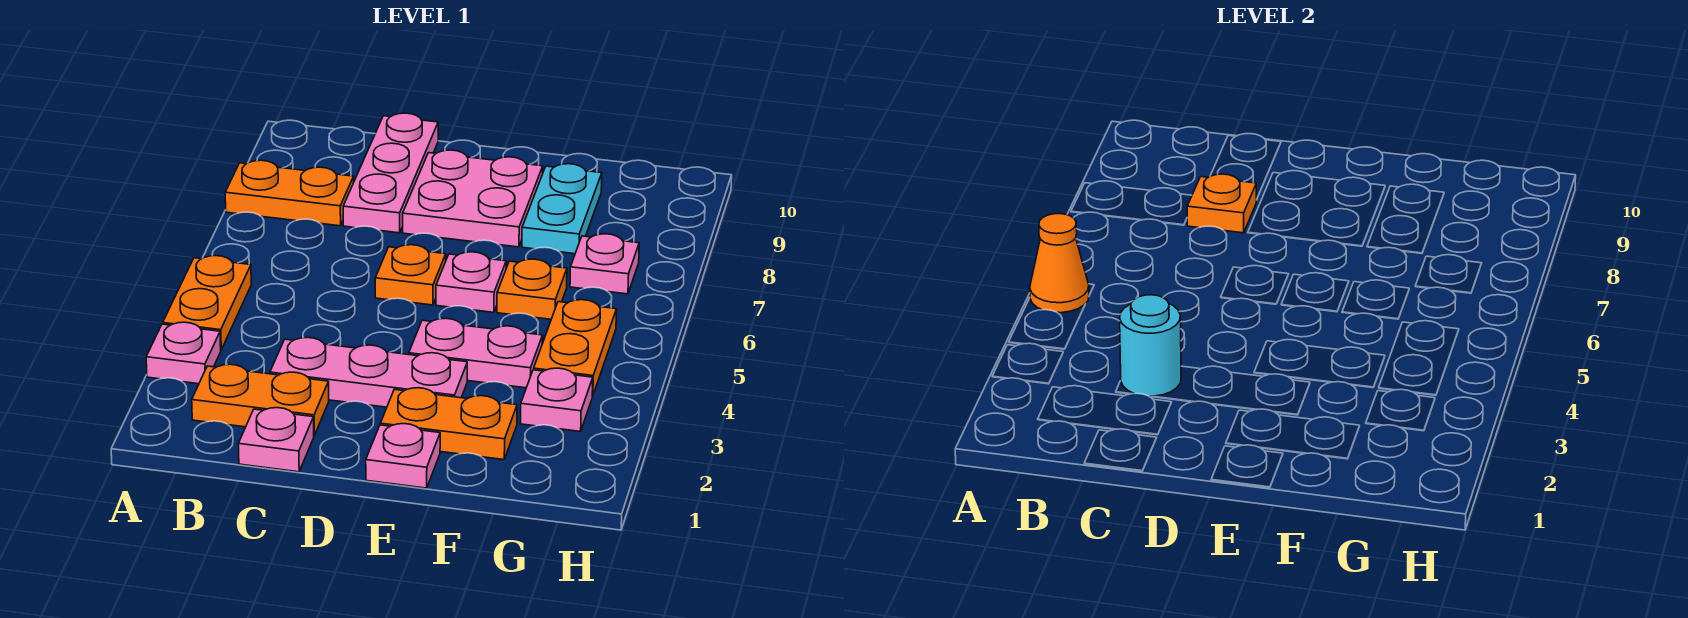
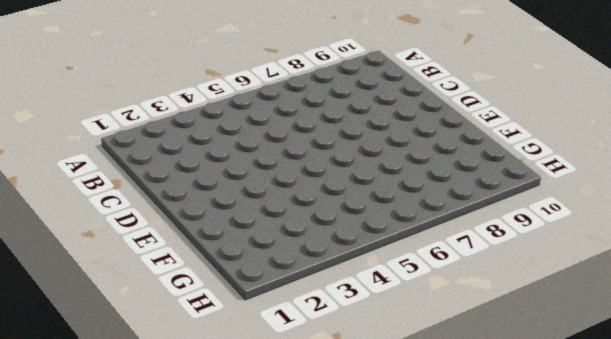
none -> pink plate A3 level 1
none -> orange plate A4:A5 level 1
none -> orange plate A8:B8 level 1

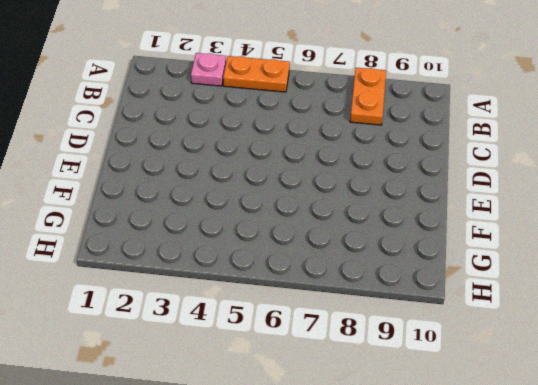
none -> orange plate B2:C2 level 1
none -> pink plate C1 level 1
none -> pink plate C3:E3 level 1

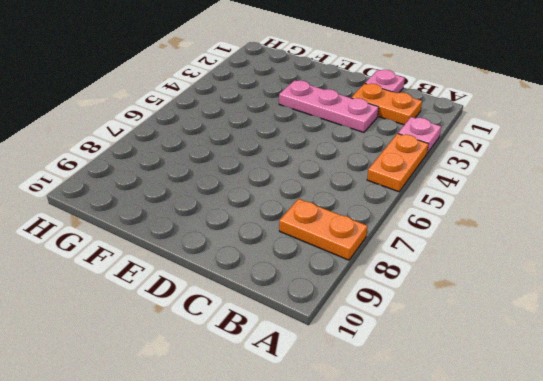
none -> pink plate C8:C10 level 1
none -> orange plate D6 level 1
none -> pink plate D8:E9 level 1

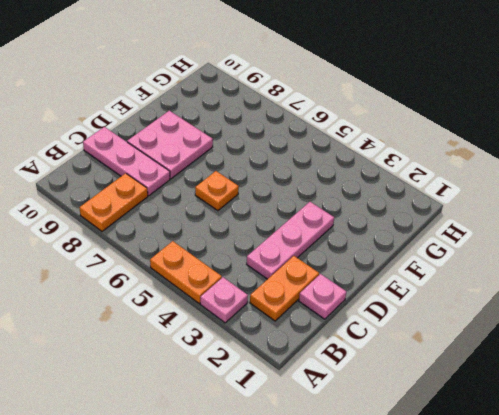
none -> pink plate E1 level 1
none -> orange plate E2:F2 level 1
none -> pink plate E4:F4 level 1

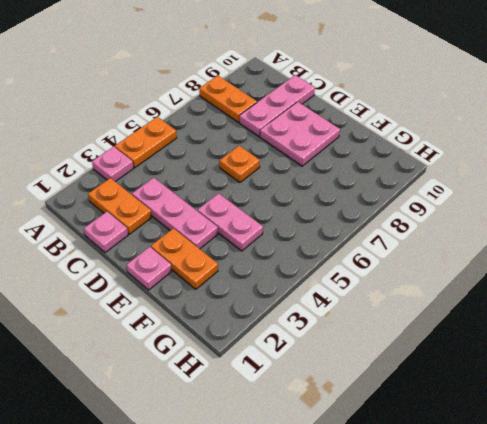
none -> pink plate E6 level 1
none -> orange plate F6 level 1
none -> cyan plate F8:F9 level 1

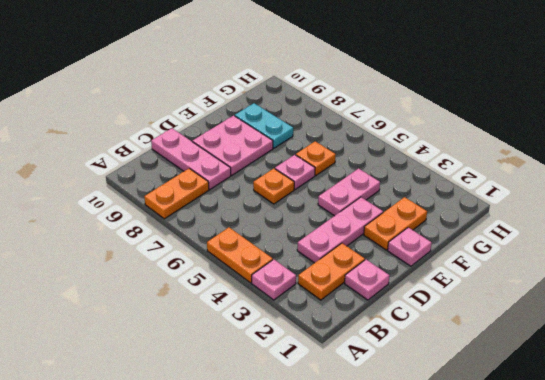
none -> pink plate G3 level 1
none -> orange plate G4:G5 level 1
none -> pink plate G7 level 1

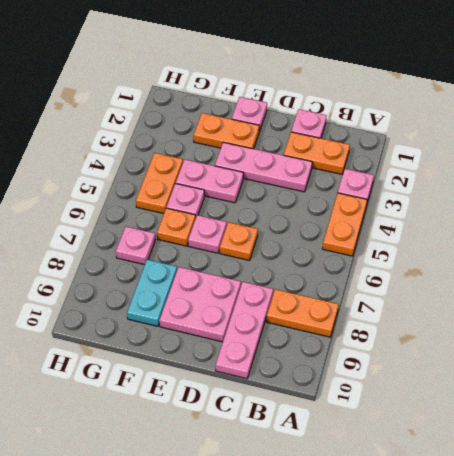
pink plate F5 level 1 -> pink plate G3 level 1
none -> orange cone A5 level 2
none -> cyan round brick C3 level 2
none -> orange plate C8 level 2

